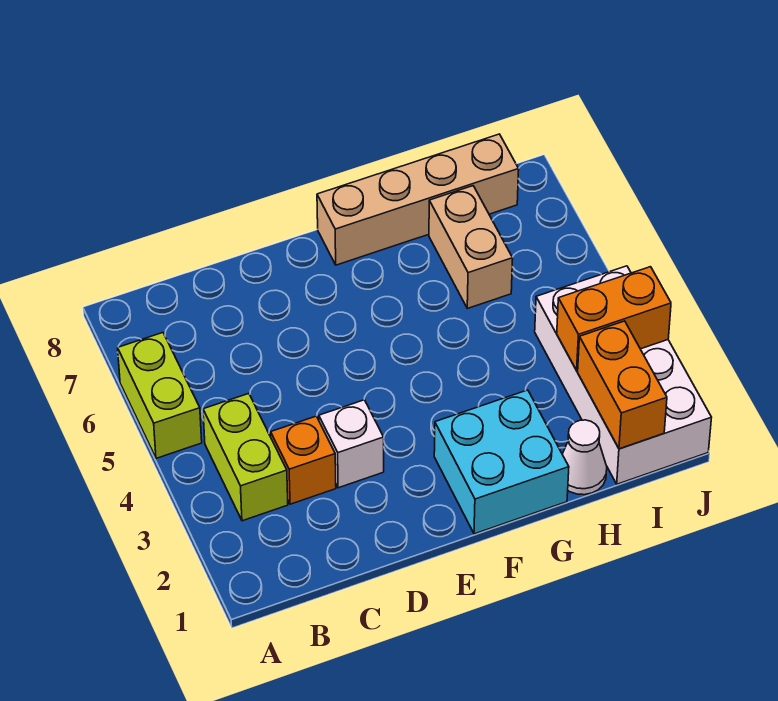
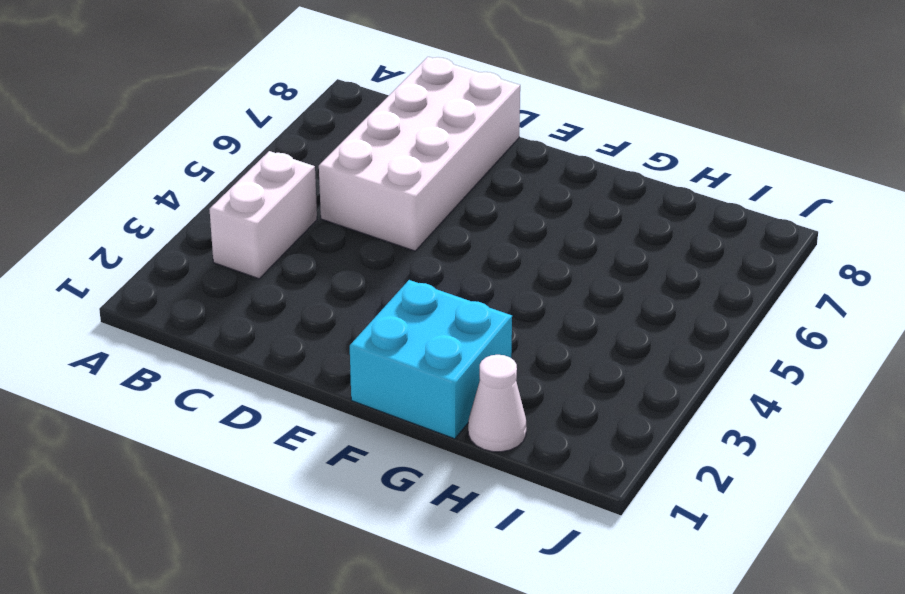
white brick B3:B4 level 1 -> lime brick B3:B4 level 1
white brick C5:D8 level 1 -> white brick I1:J4 level 1
none -> lime brick A5:A6 level 1
none -> orange brick C3 level 1

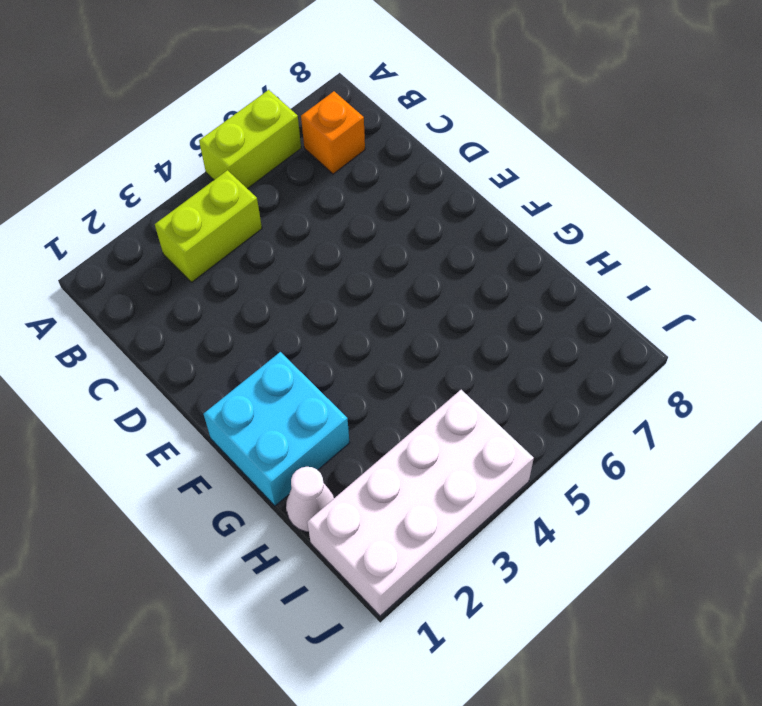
orange brick B7 level 1 -> orange brick C3 level 1
none -> white brick D3 level 1
none -> tan brick F8:I8 level 1

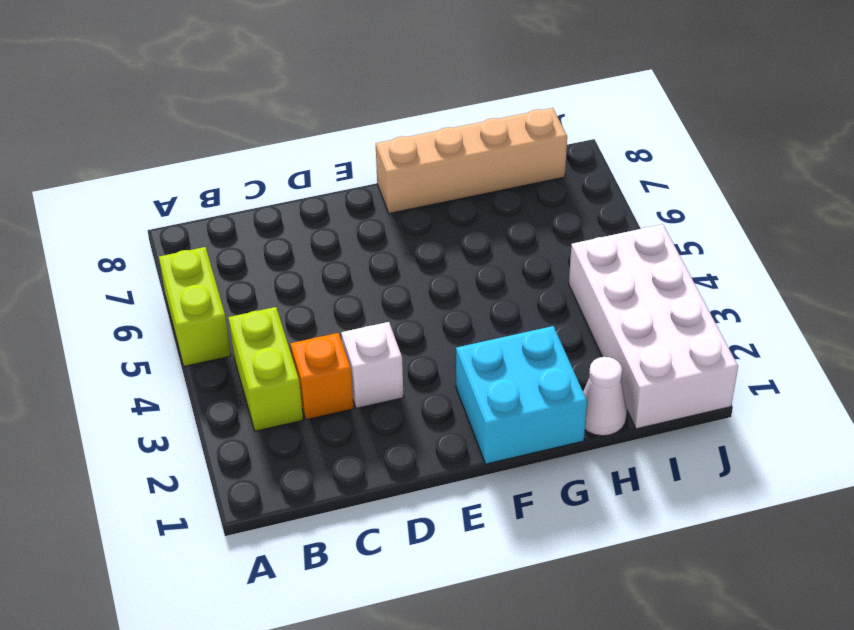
none -> tan brick H6:H7 level 1
none -> orange brick I1:I2 level 2

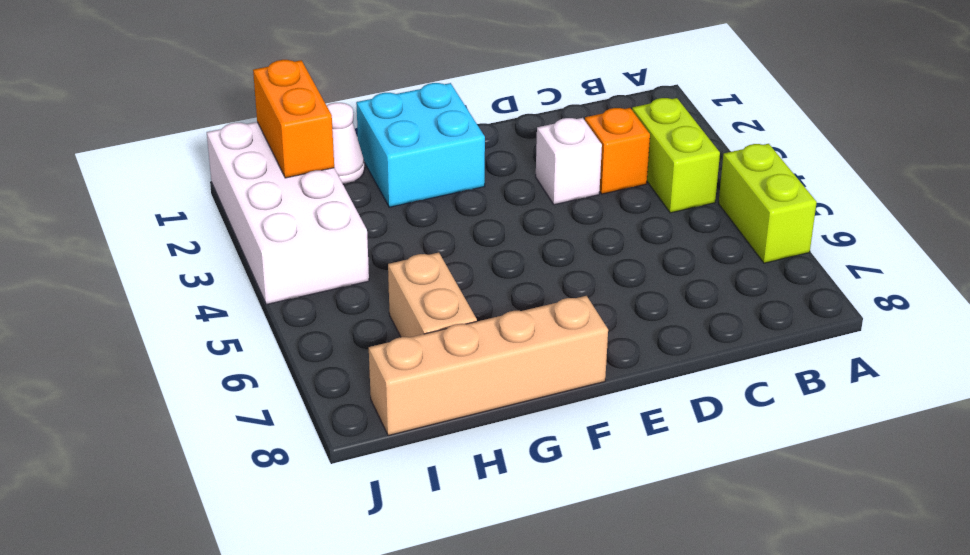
none -> orange brick I3:J3 level 2

